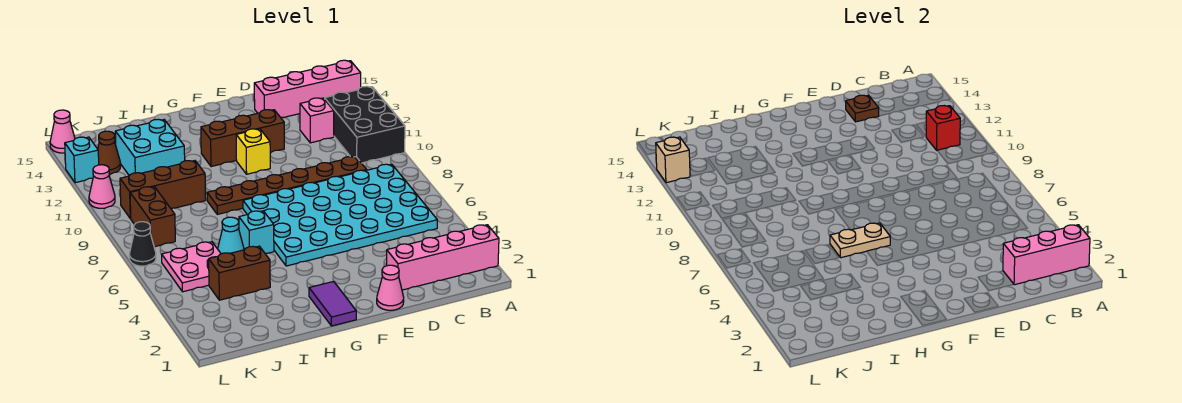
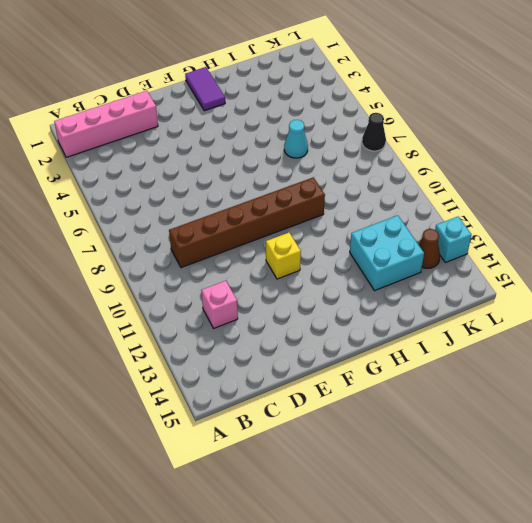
brown brick C9:H9 level 1 -> brown plate C9:H9 level 1
none -> black brick A10:B12 level 1
none -> pink brick A14:D14 level 1
none -> cyan plate B5:G8 level 1

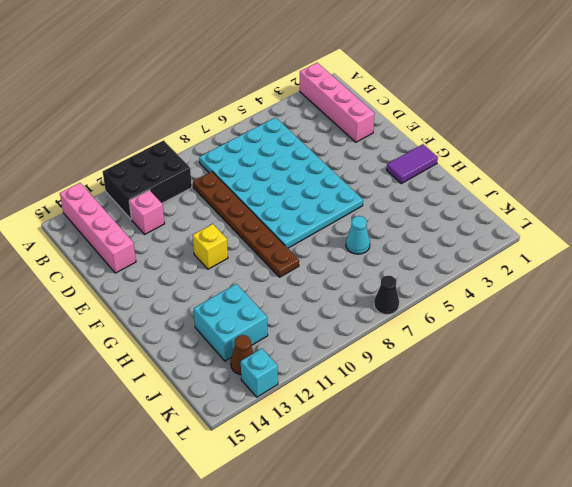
none -> pink cone E1 level 1
none -> brown brick E12:G12 level 1
none -> cyan brick H6 level 1

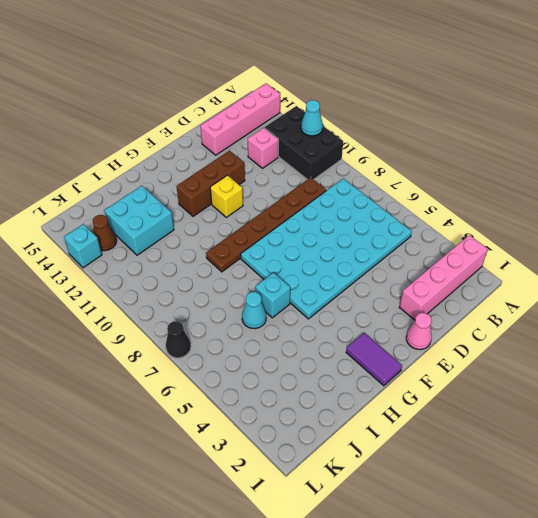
cyan cone A11 level 2 -> none
none -> brown brick I4:J4 level 1
none -> brown brick I10:K10 level 1
none -> pink plate J5:K6 level 1

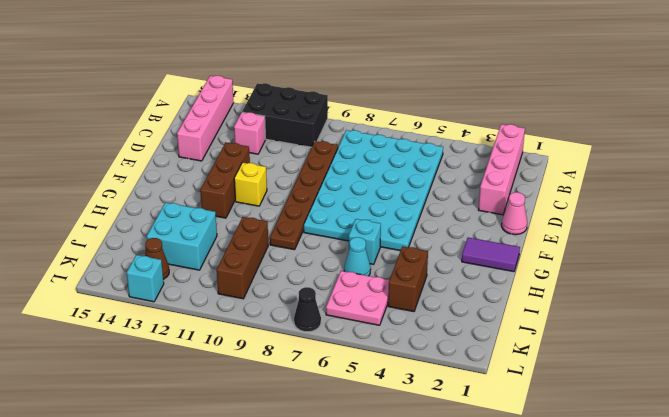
none -> brown brick K8:K9 level 1
none -> pink cone L11 level 1
none -> pink cone L15 level 1

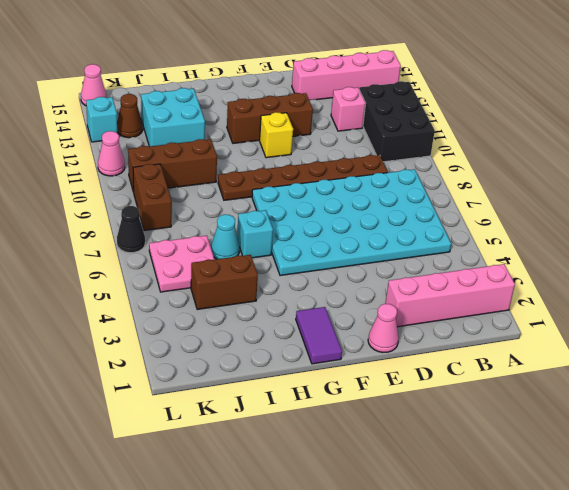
none -> pink brick A2:C2 level 2
none -> red brick B11 level 2
none -> brown plate D14 level 2

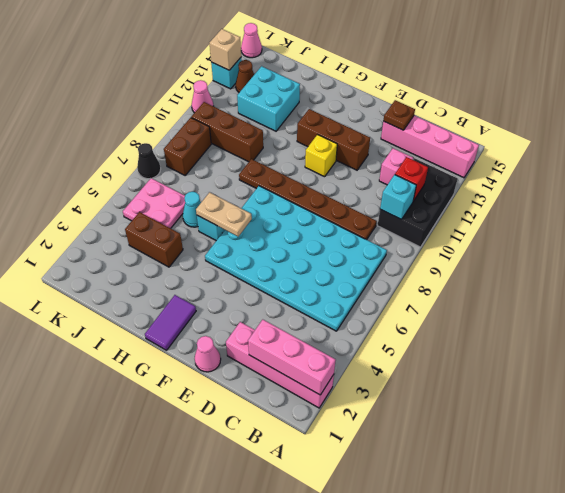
cyan brick B10 level 2 -> none

